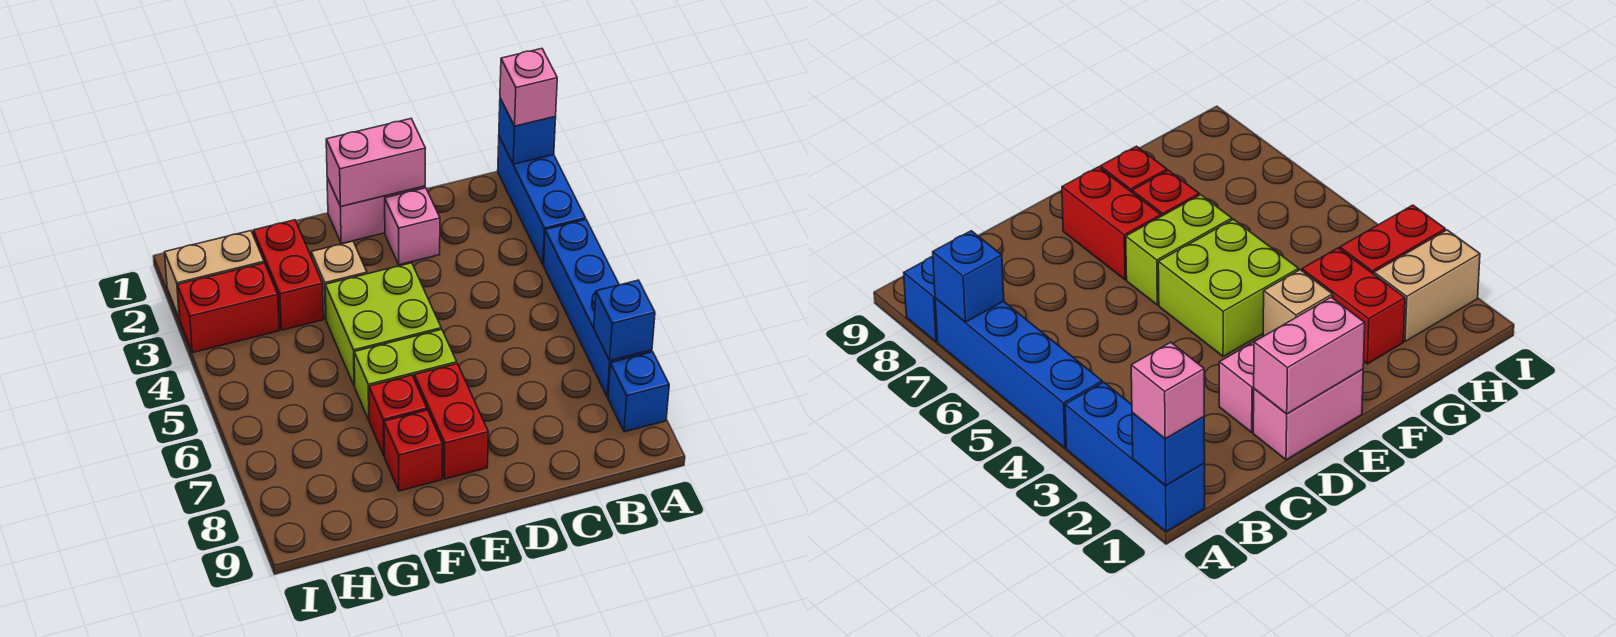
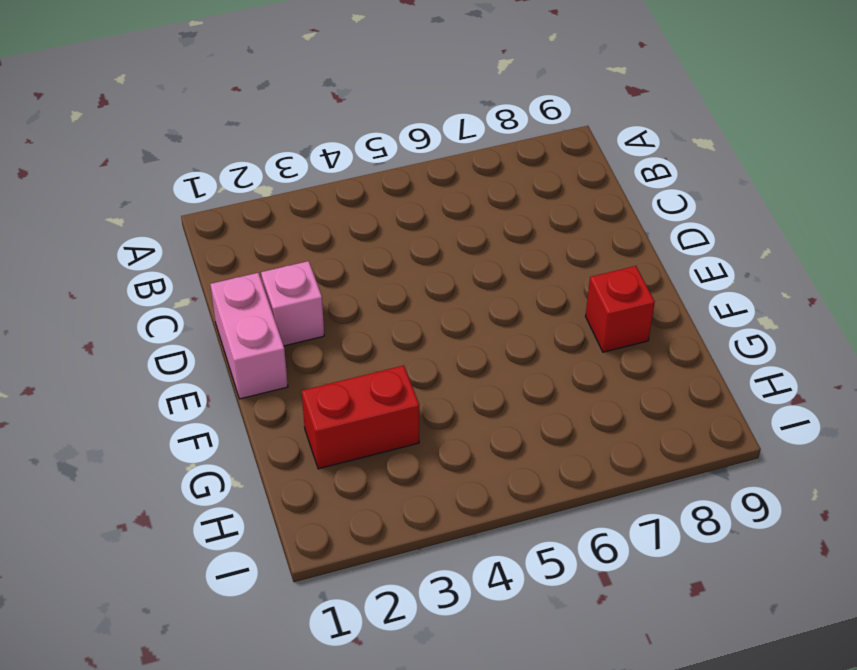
none -> blue brick A1:A3 level 1
none -> blue brick A4:A7 level 1
none -> blue brick A8 level 1

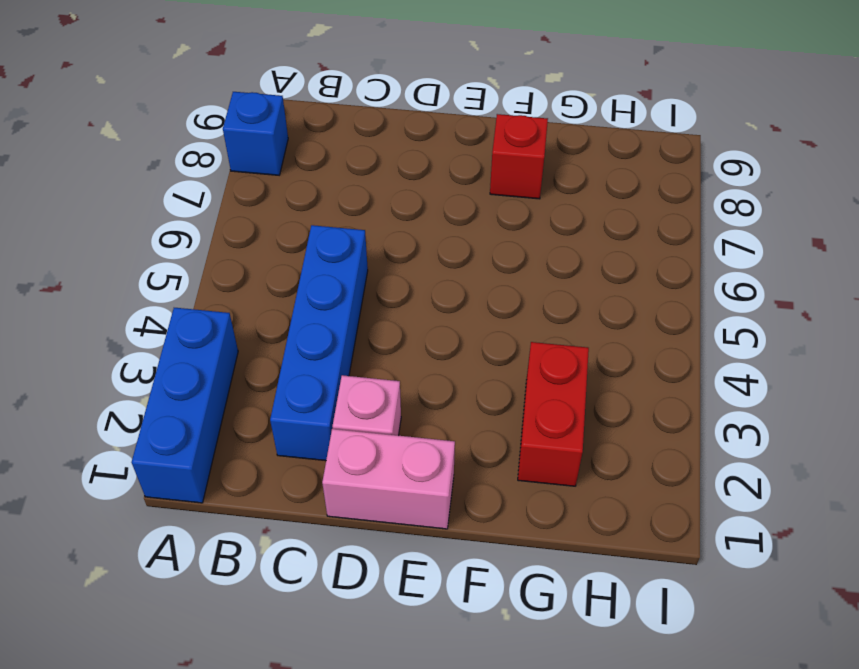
blue brick C2:C5 level 1 -> blue brick A4:A7 level 1
none -> lime brick E4:F5 level 1
none -> lime brick E6:F6 level 1
none -> red brick E7:E8 level 1

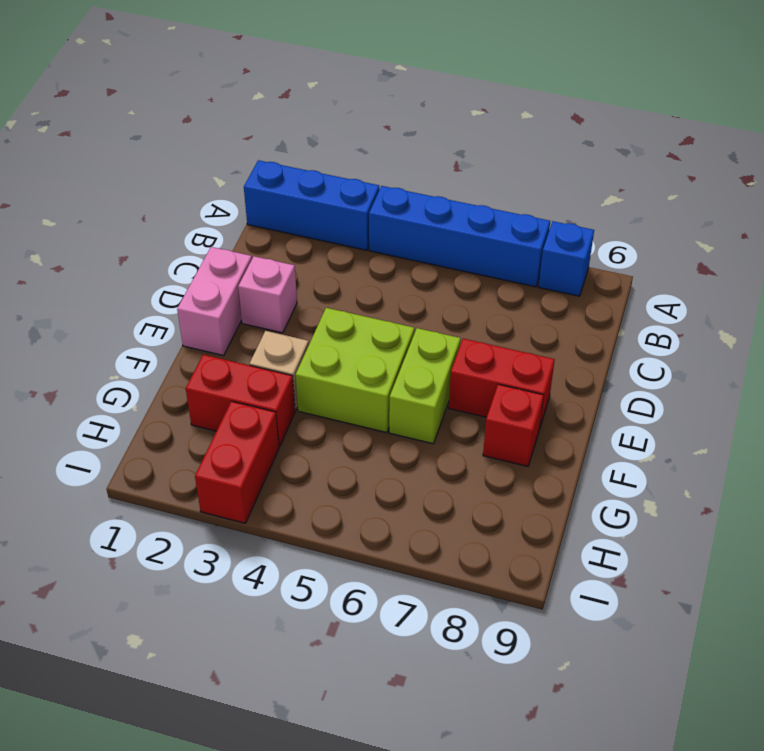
none -> red brick F7 level 1
none -> tan brick H2:I2 level 1
none -> blue brick A1 level 2

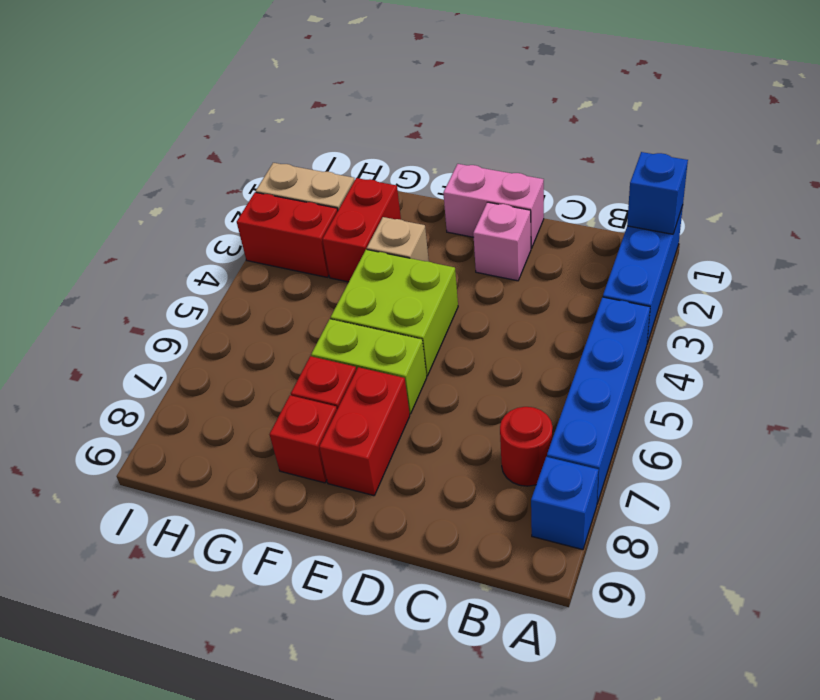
red round brick B7 level 1 -> none
none -> blue brick A7 level 2
none -> pink brick D1:E1 level 2
none -> pink brick A1 level 3

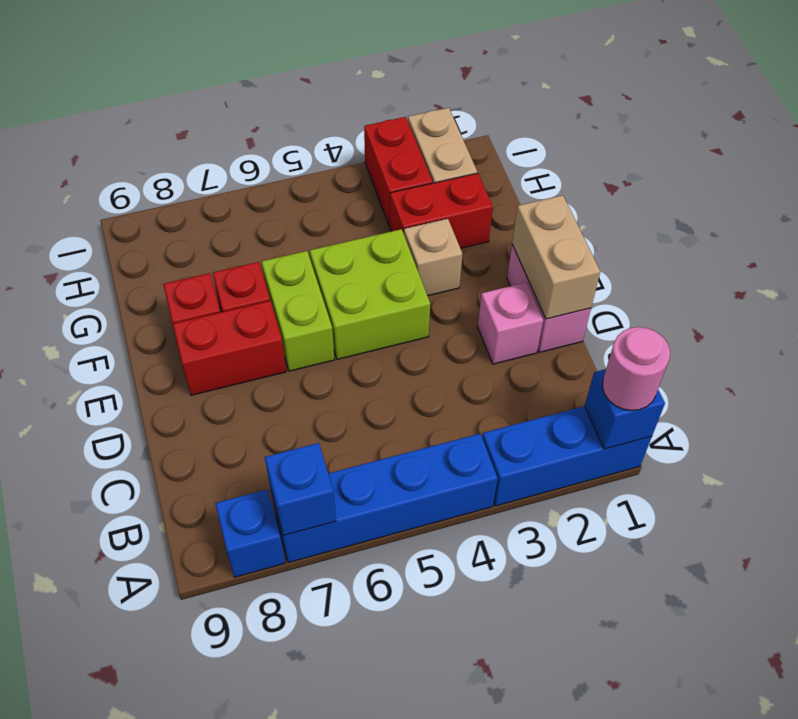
pink round brick A1 level 3 -> pink brick A1 level 3
tan brick D1:E1 level 2 -> pink brick D1:E1 level 2

